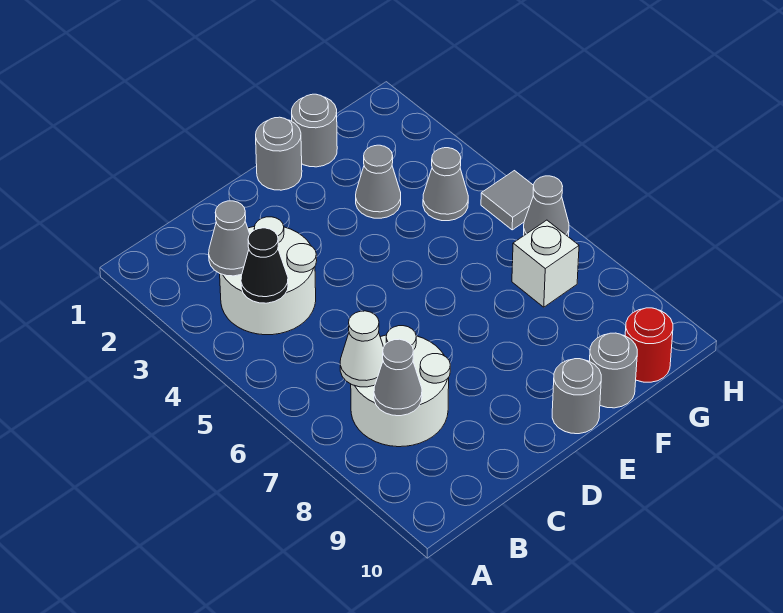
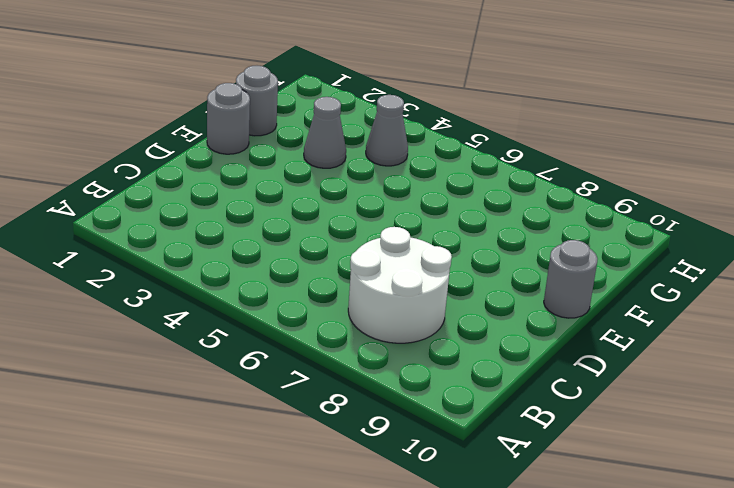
none -> white round brick B3:C4 level 1
none -> grey round brick F10 level 1
none -> white brick G7 level 1

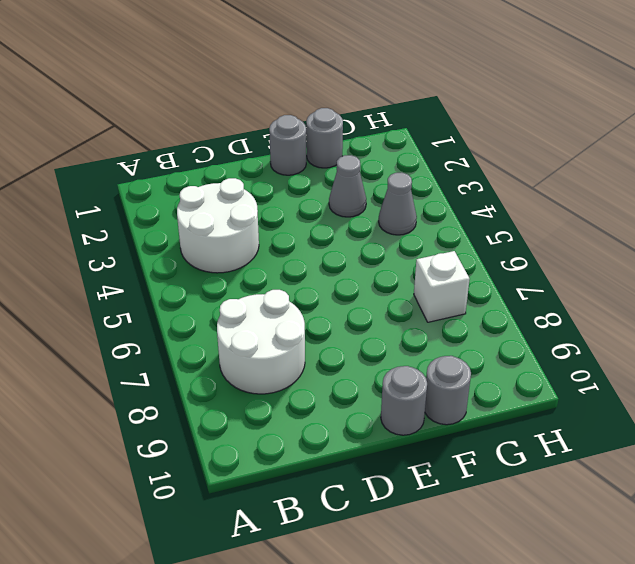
none -> red round brick G10 level 1
none -> grey tile H5 level 1
none -> grey cone H6 level 1

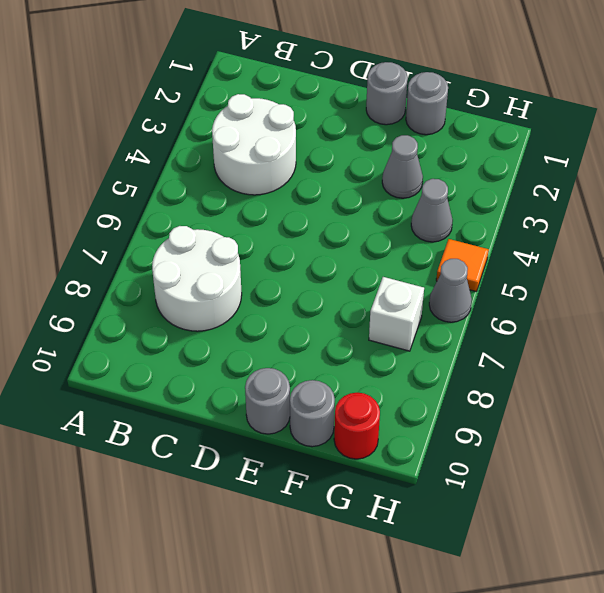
orange tile H5 level 1 -> grey tile H5 level 1
none -> grey cone B3 level 2
none -> black cone B4 level 2
none -> white cone B7 level 2

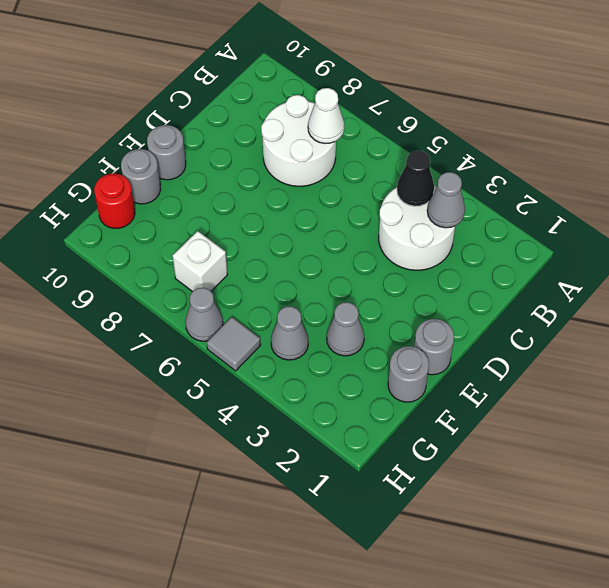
none -> grey cone B8 level 2

